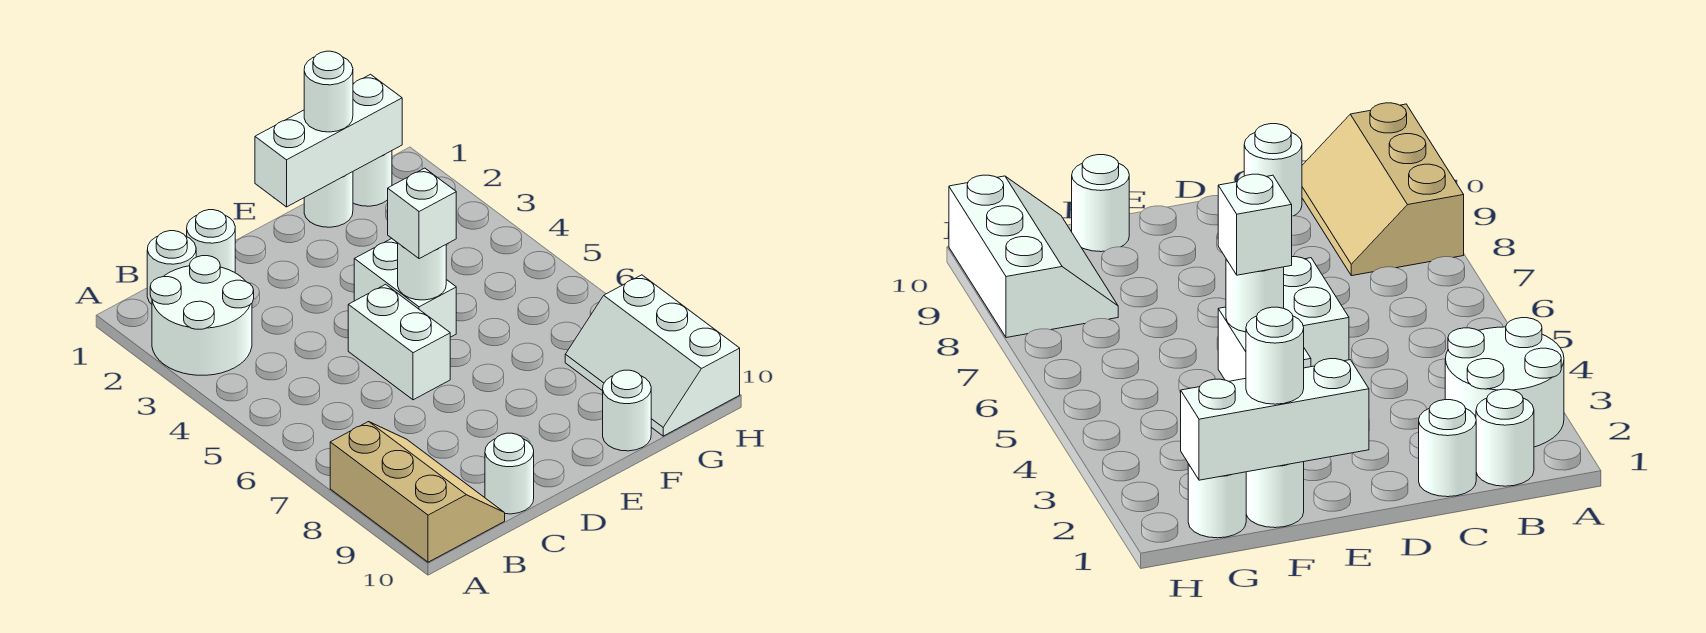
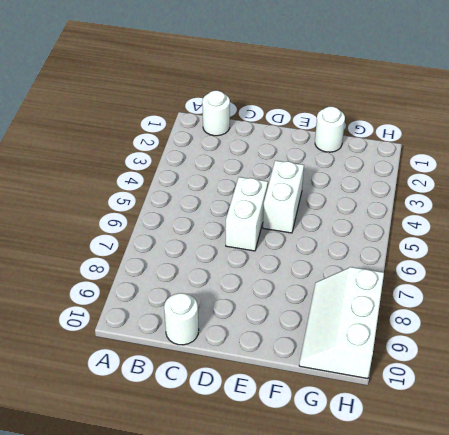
none -> white round brick A2:B3 level 1
none -> tan slope A8:B10 level 1 top A
none -> white round brick C1 level 1

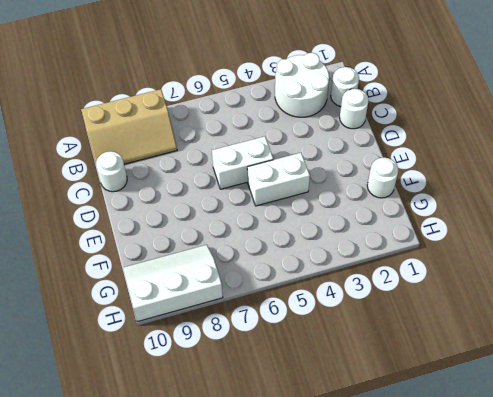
none -> white round brick F10 level 1
none -> white round brick G1 level 1
none -> white brick E1:G1 level 2

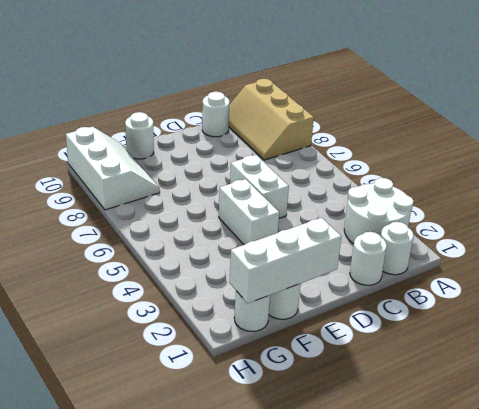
none -> white round brick E5 level 2
none -> white brick E5 level 3
none -> white round brick F1 level 3

